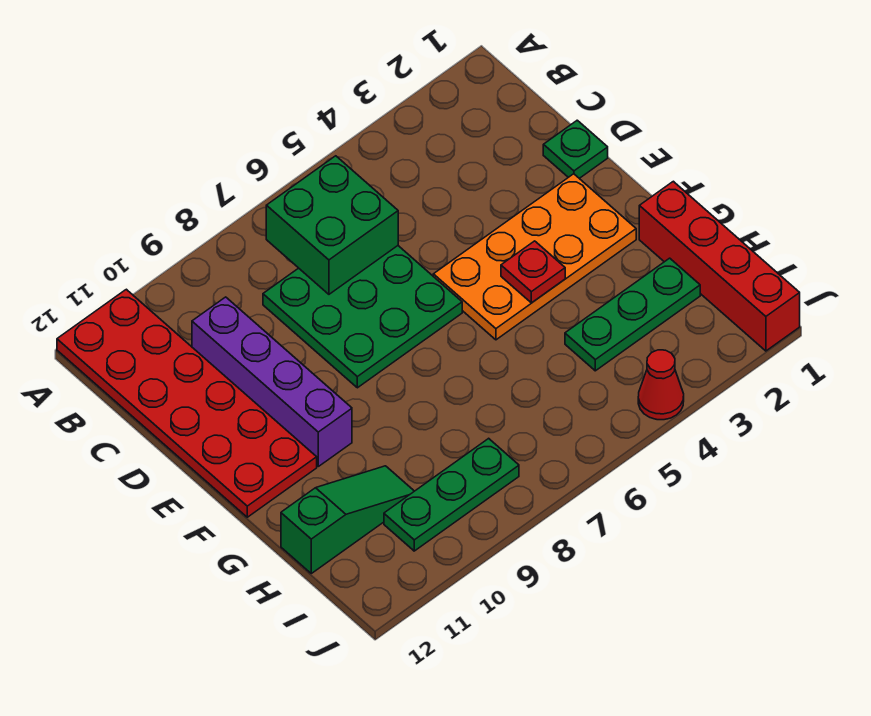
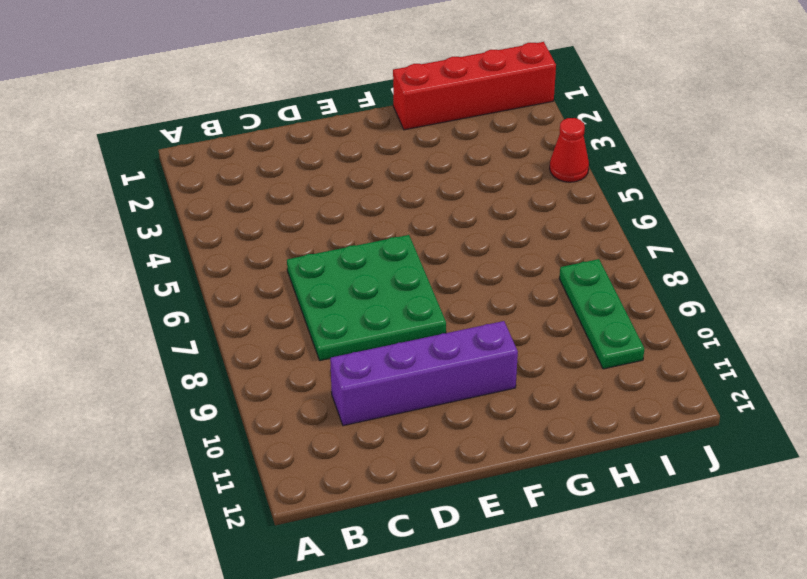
none -> red plate A11:F12 level 1
none -> green plate D1 level 1
none -> orange plate E2:F5 level 1

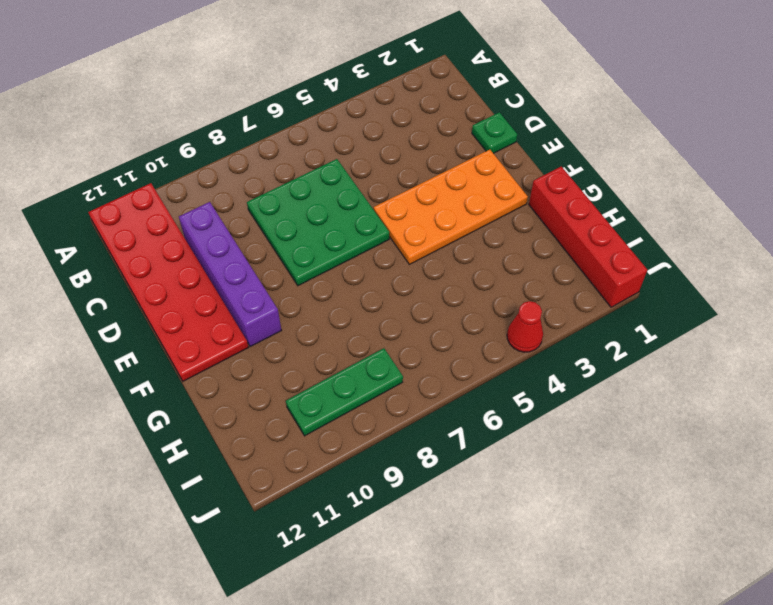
none -> green plate H2:H4 level 1
none -> green slope H10:H12 level 1 top 12
none -> green brick B6:C7 level 2

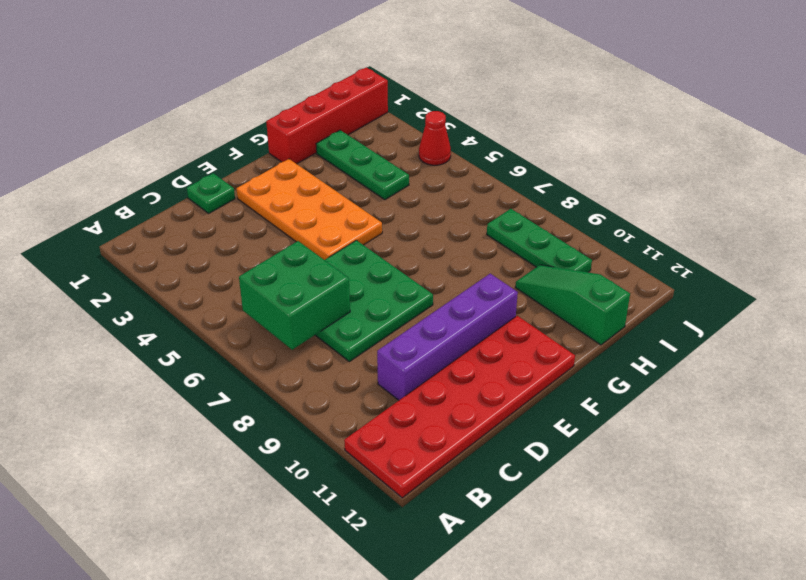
none -> red plate F4 level 2

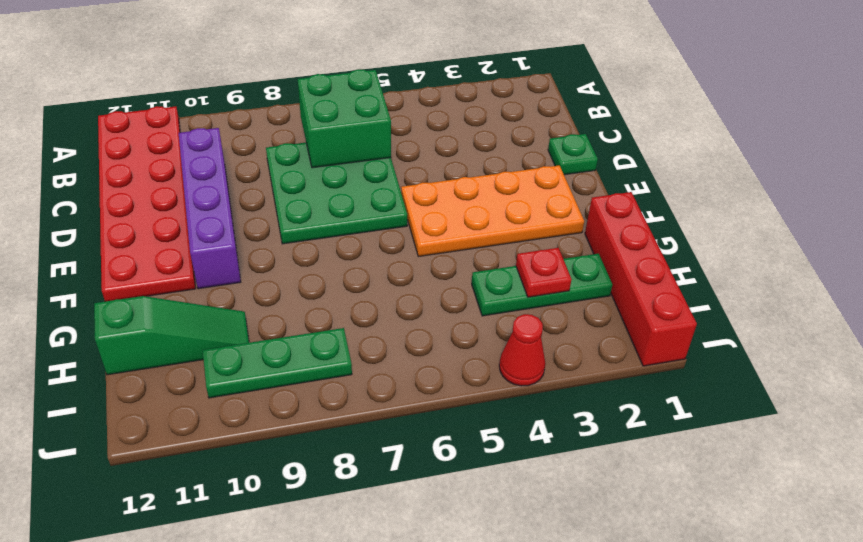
red plate H3 level 2 -> red plate F4 level 2

